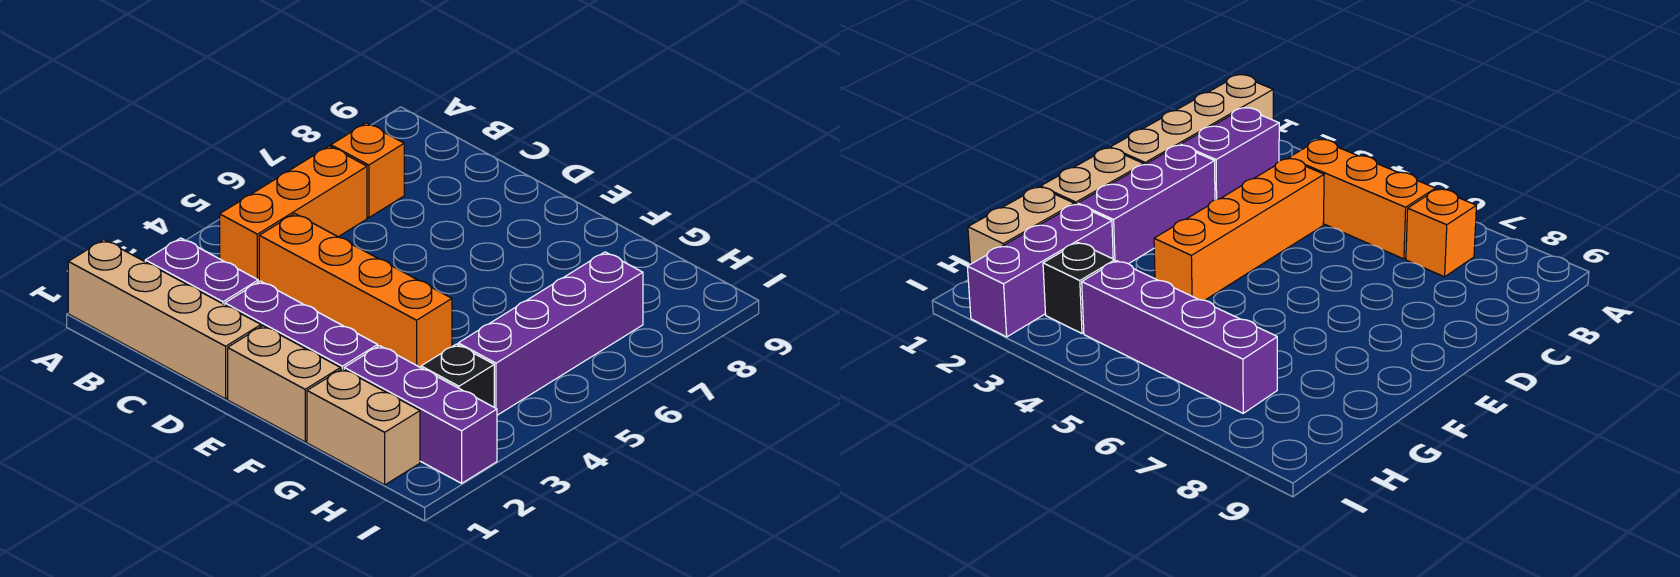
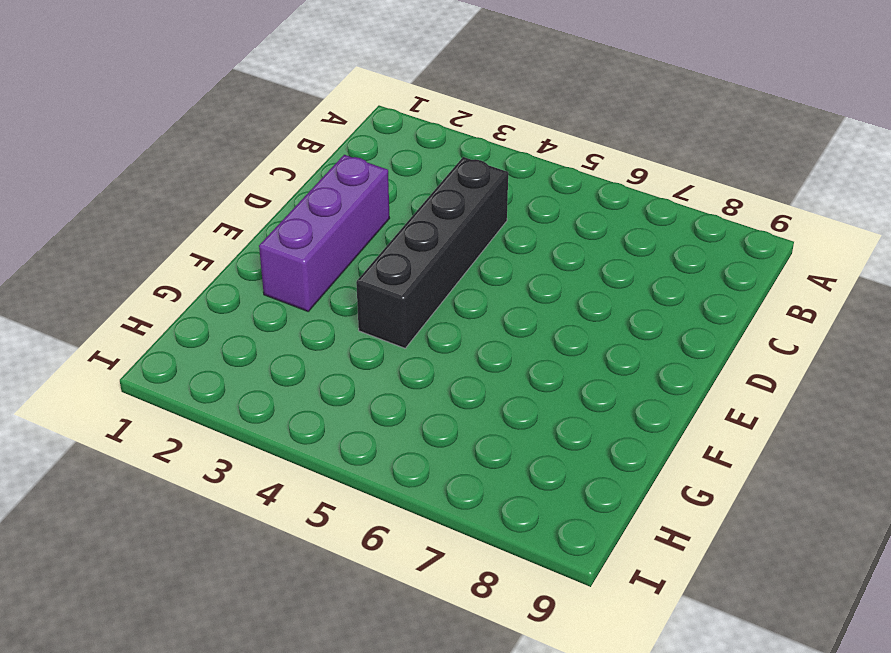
black brick C4:F4 level 1 -> orange brick C4:F4 level 1
none -> tan brick A1:D1 level 1
none -> purple brick B2:C2 level 1

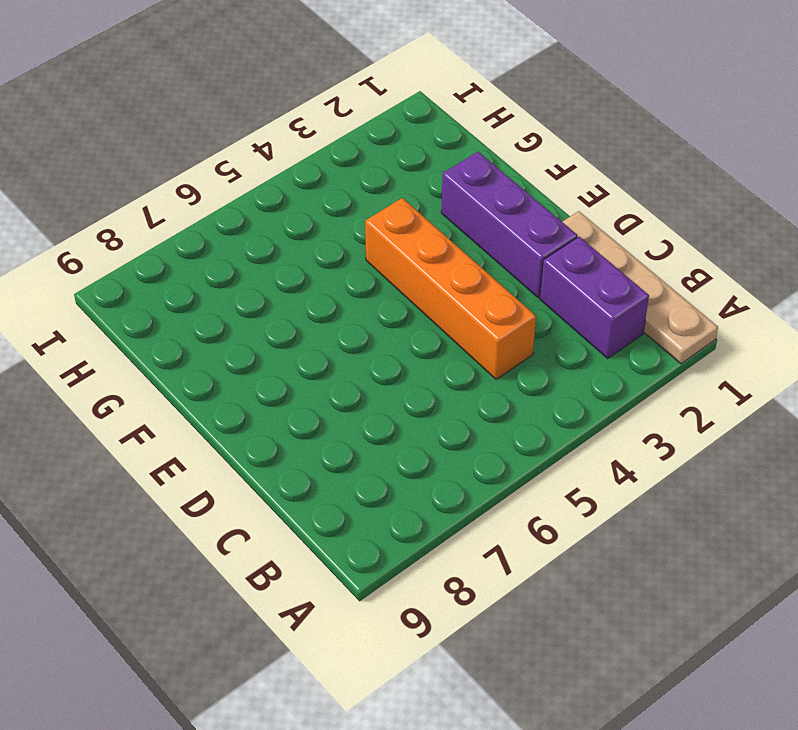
tan plate A1:D1 level 1 -> tan brick A1:D1 level 1
none -> orange brick B4:B6 level 1
none -> orange brick B7 level 1

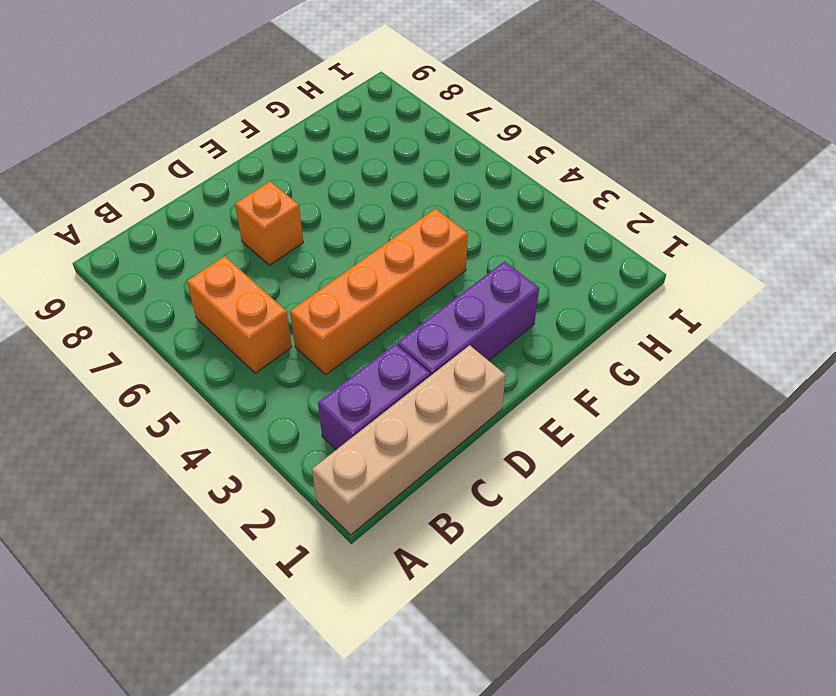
orange brick B5:B6 level 1 -> orange brick B4:B6 level 1
orange brick D7 level 1 -> orange brick B7 level 1
none -> tan brick E1:F1 level 1
none -> tan brick G1:H1 level 1

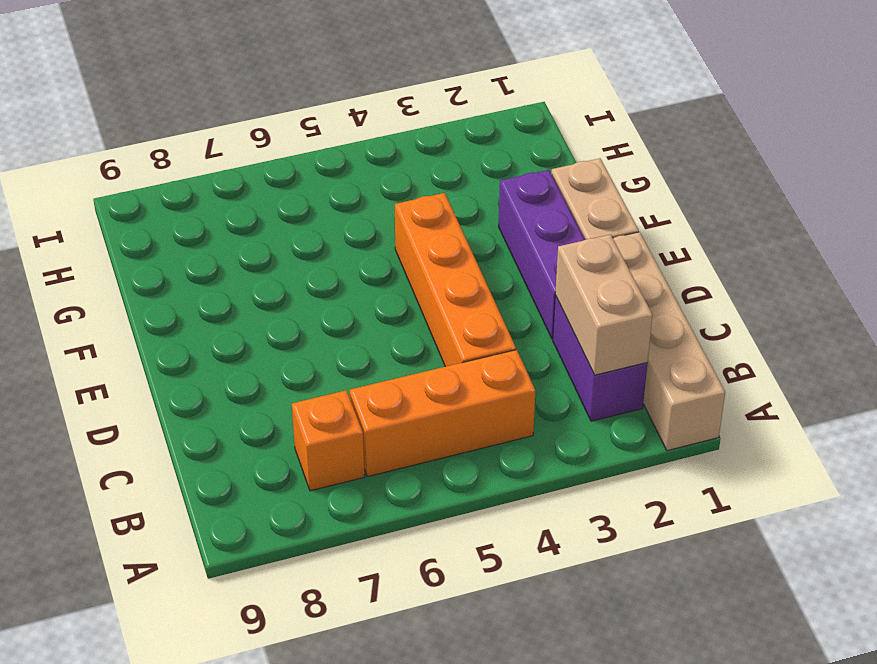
tan brick B2:C2 level 2 -> tan brick G1:H1 level 1
none -> purple brick G2:I2 level 1
none -> black brick H3 level 1

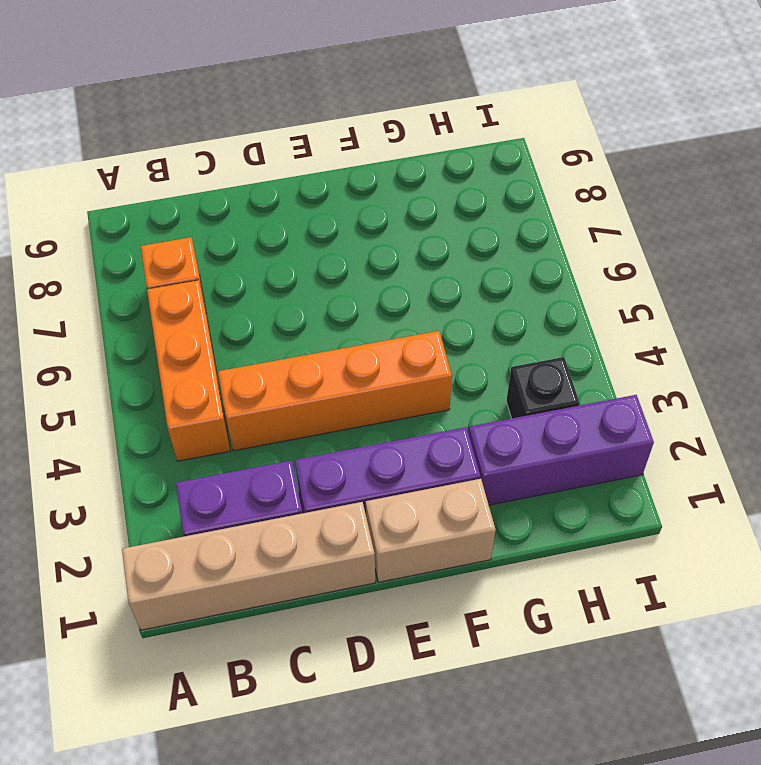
none -> tan brick G1:H1 level 1
none -> purple brick H4:H7 level 1

